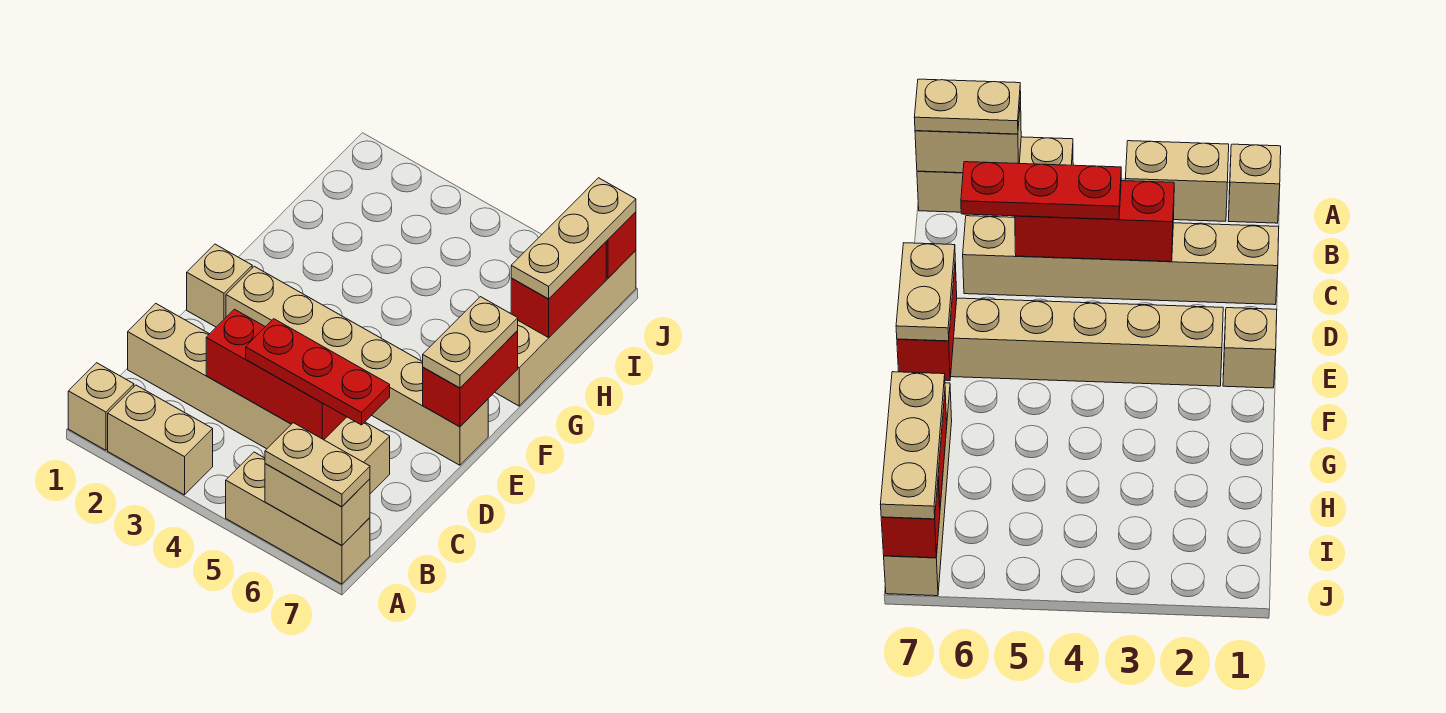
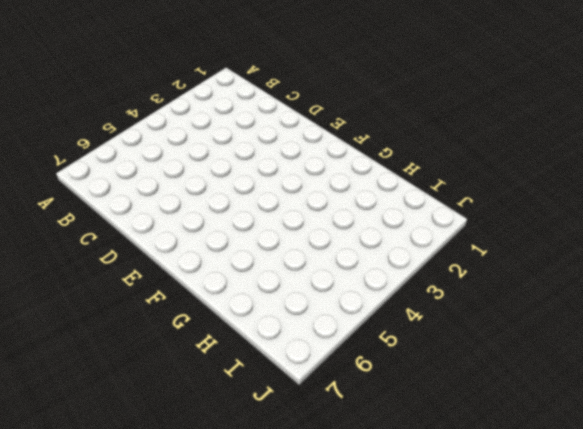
none -> tan brick A1 level 1
none -> tan brick A2:A3 level 1
none -> tan brick A5:A7 level 1

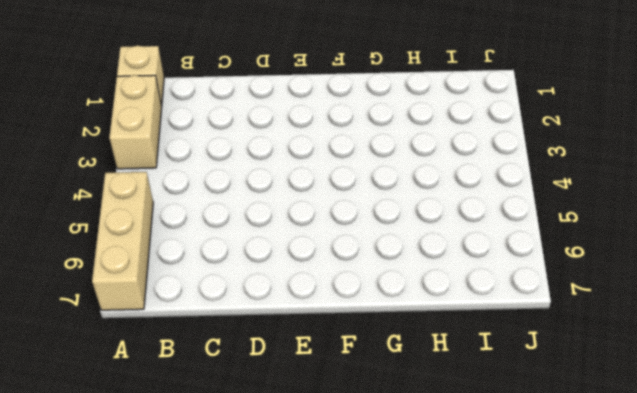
none -> tan brick C1:C6 level 1
none -> tan brick E1 level 1
none -> tan brick E2:E7 level 1

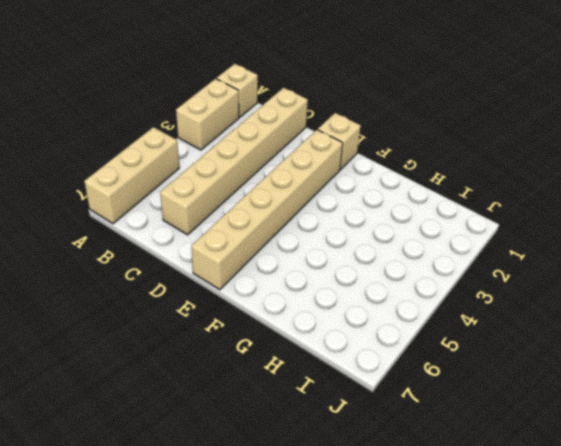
none -> tan brick G7:J7 level 1
none -> tan brick A6:A7 level 2
none -> red brick C3:C5 level 2

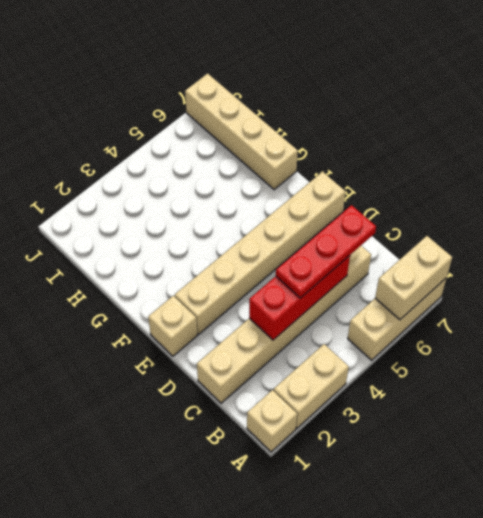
none -> red brick E7:F7 level 2
none -> red brick H7:I7 level 2
none -> red brick J7 level 2

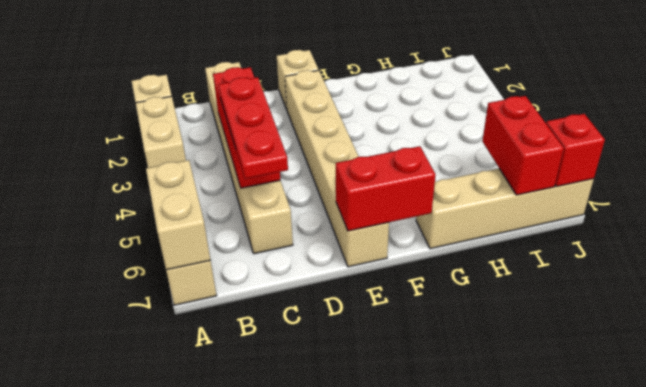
red brick I6:I7 level 2 -> red brick H7:I7 level 2
none -> tan plate A6:A7 level 3
none -> tan plate E7:F7 level 3
none -> tan plate H7:J7 level 3

